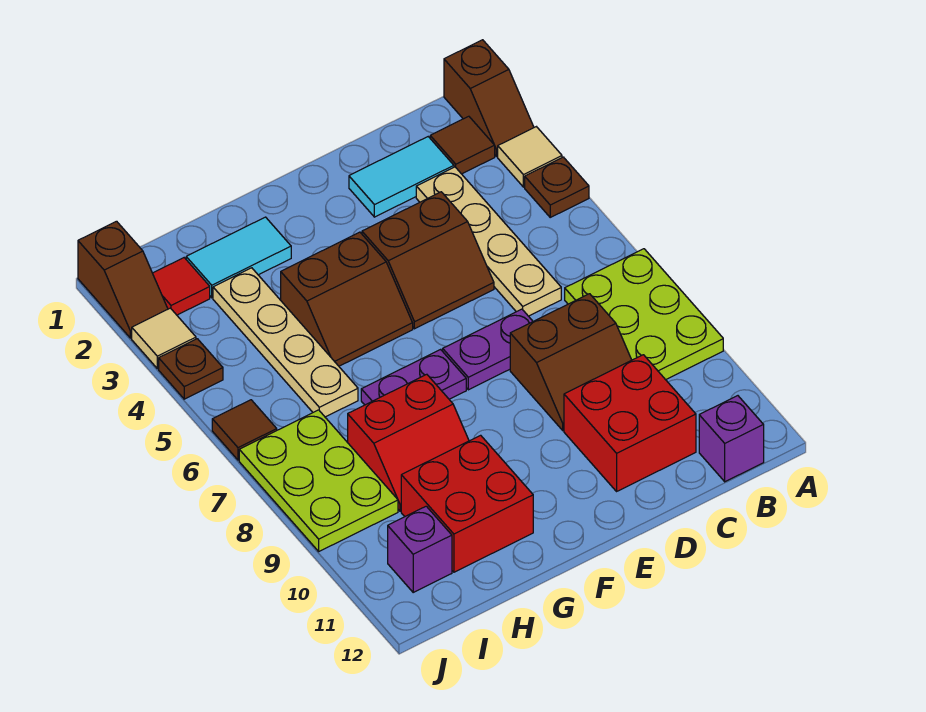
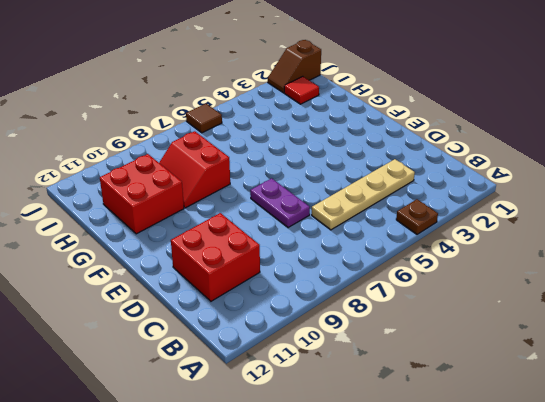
none -> brown slope A1:A2 level 1 top 1
none -> tan tile A3 level 1
none -> lime plate A7:B9 level 1

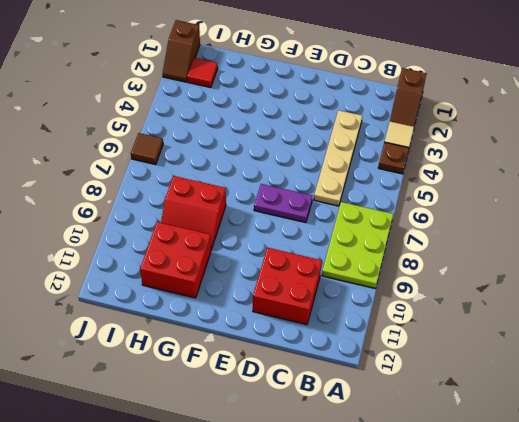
none -> brown tile B2 level 1
none -> purple brick B12 level 1
none -> cyan tile C2:D2 level 1

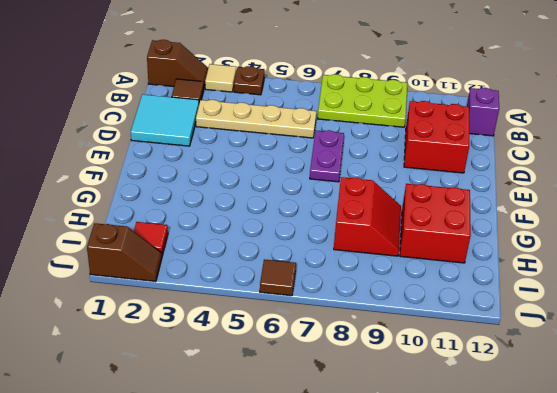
cyan tile C1:D2 level 1 -> cyan tile C2:D2 level 1
none -> brown slope C8:D9 level 1 top 8
none -> brown slope D4:E5 level 1 top 4
none -> brown slope F4:G5 level 1 top 4

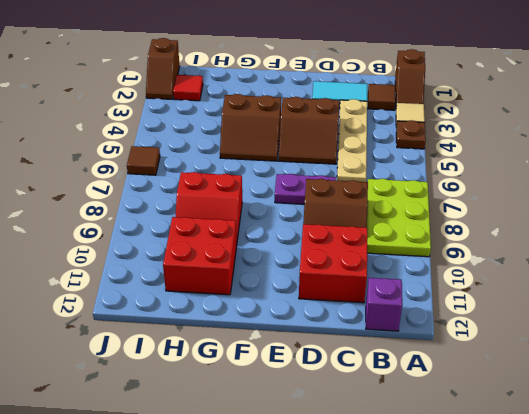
none -> purple plate F7:G7 level 1
none -> cyan tile G2:H2 level 1
none -> tan plate H3:H6 level 1

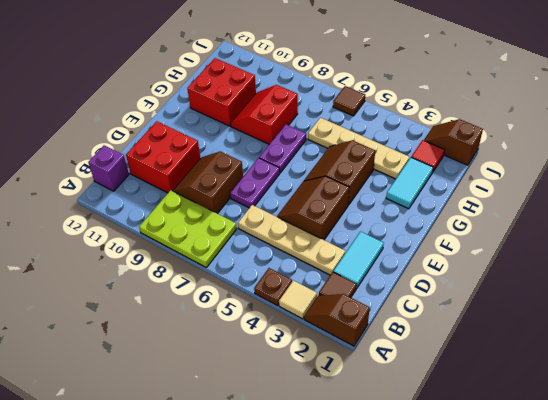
none -> lime plate I7:J9 level 1
none -> purple brick I11 level 1
none -> tan tile J3 level 1

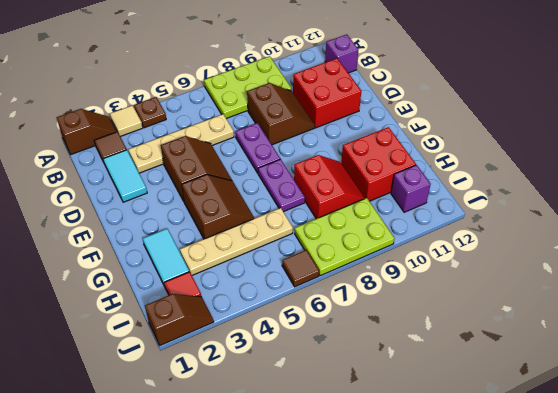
none -> tan tile J3 level 1
none -> brown plate J4 level 1

